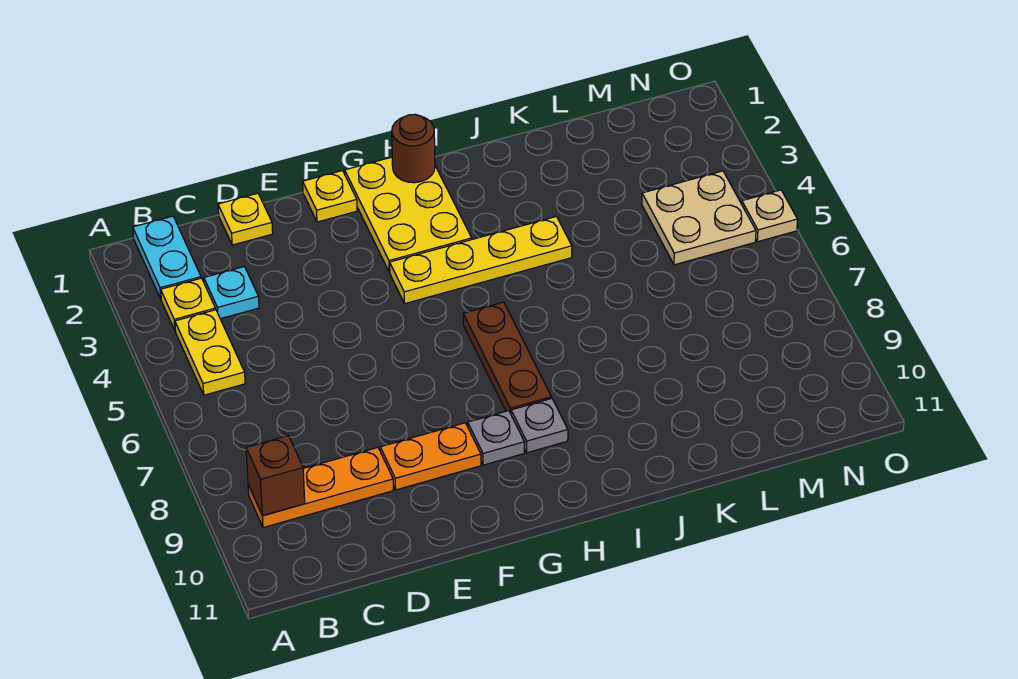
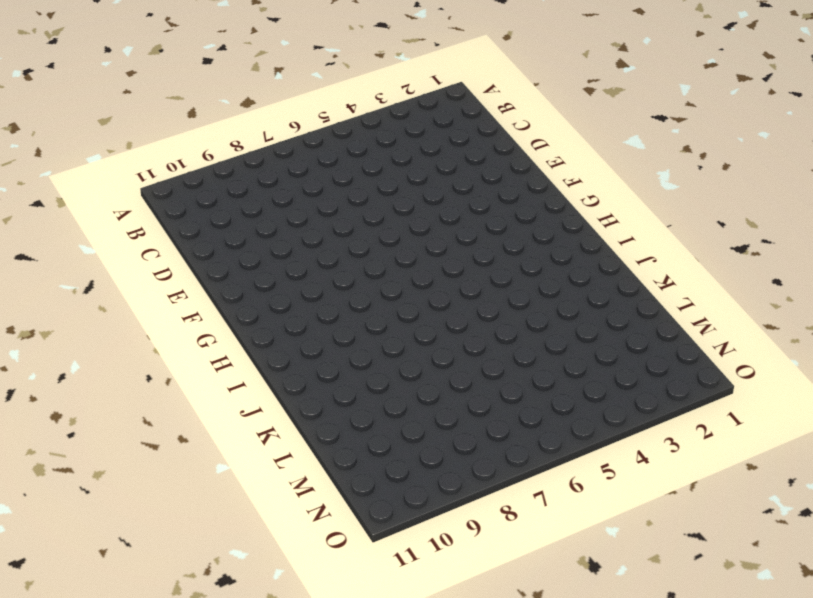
none -> cyan plate B1:B2 level 1
none -> yellow plate B3 level 1
none -> yellow plate B4:B5 level 1

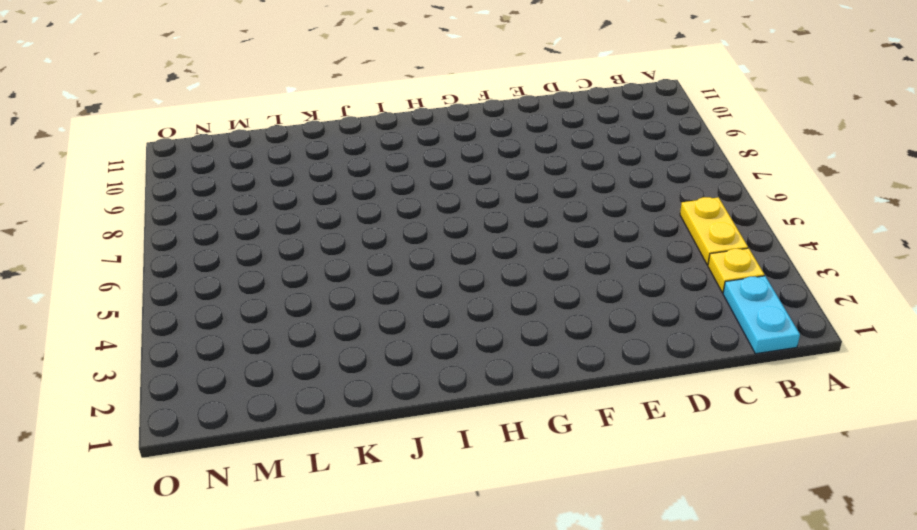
none -> orange plate B9:D9 level 1
none -> cyan plate C3 level 1
none -> yellow plate D1 level 1

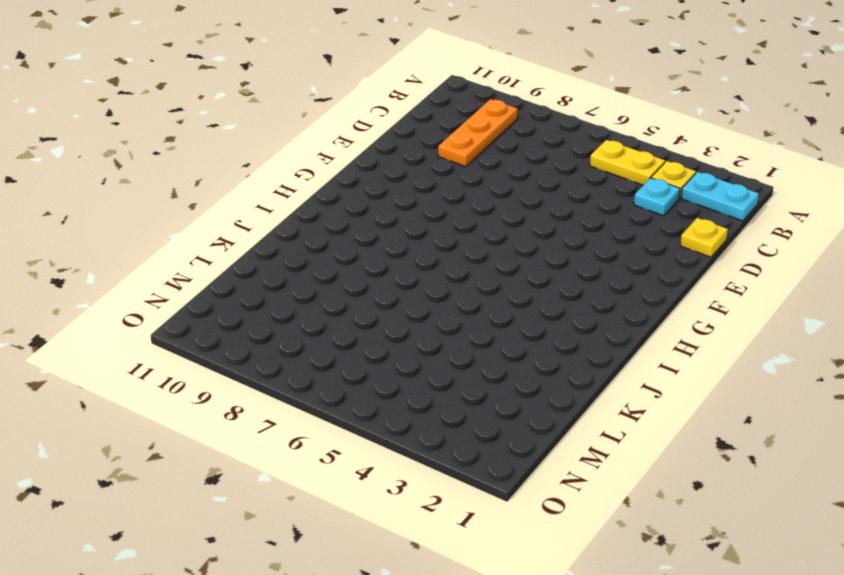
none -> orange plate E9:F9 level 1
none -> yellow plate F1 level 1
none -> yellow plate G1:H3 level 1

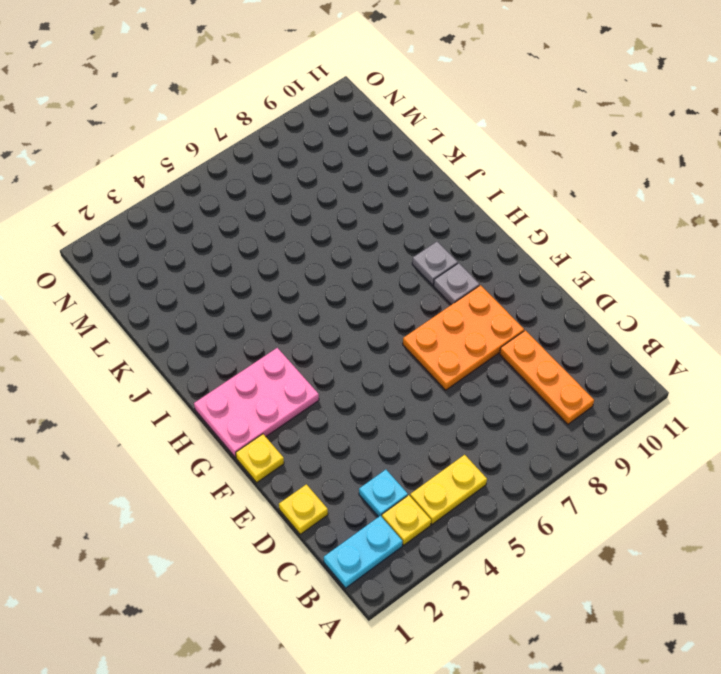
orange plate E7:F9 level 1 -> orange plate E9:F9 level 1
pink plate G1:H3 level 1 -> yellow plate G1:H3 level 1
none -> yellow plate G4:J4 level 1
none -> brown plate H6:H8 level 1
none -> tan plate M4:N5 level 1

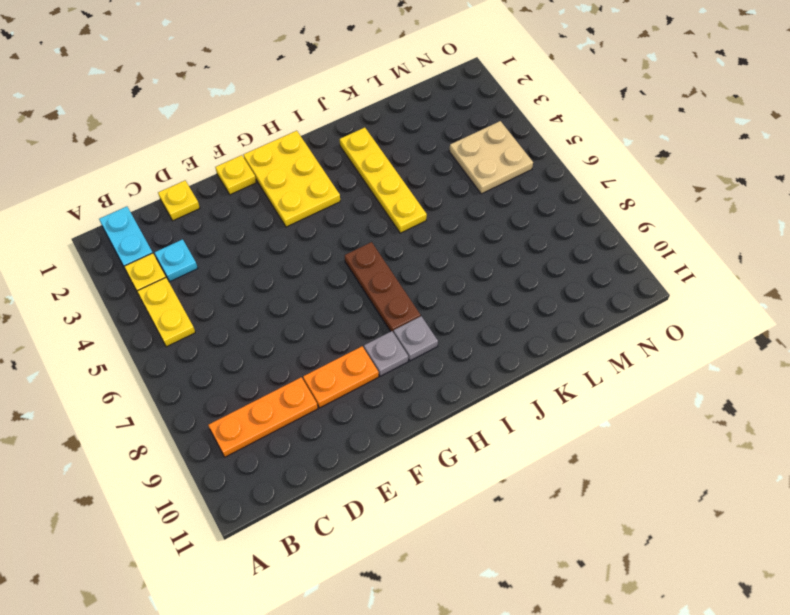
yellow plate J2:J5 level 1 -> yellow plate G4:J4 level 1
none -> tan plate O5 level 1
none -> brown brick B9 level 2
none -> brown round brick H1 level 2

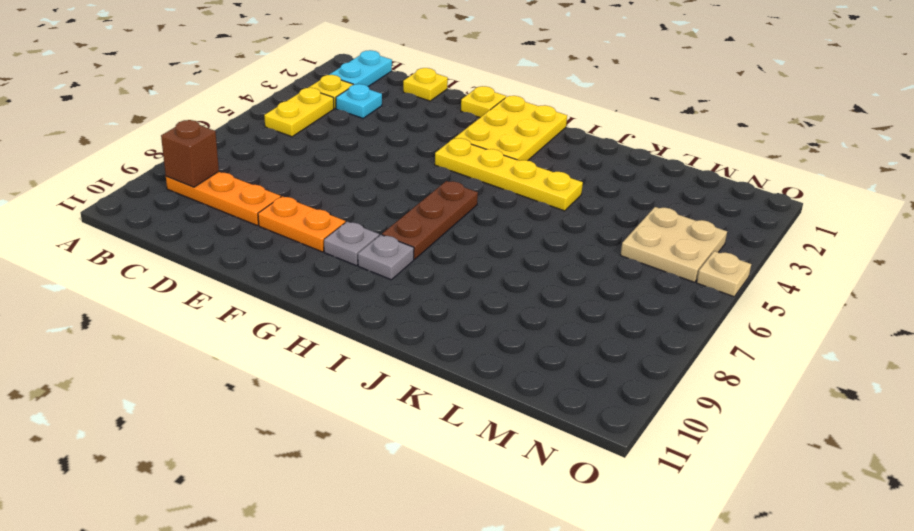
none -> brown round brick H1 level 2

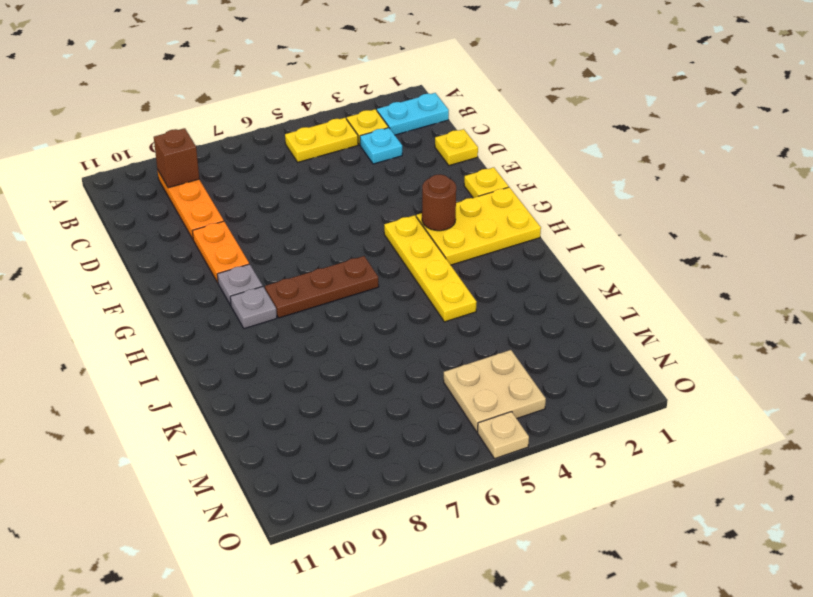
brown round brick G3 level 2 -> brown round brick H1 level 2

